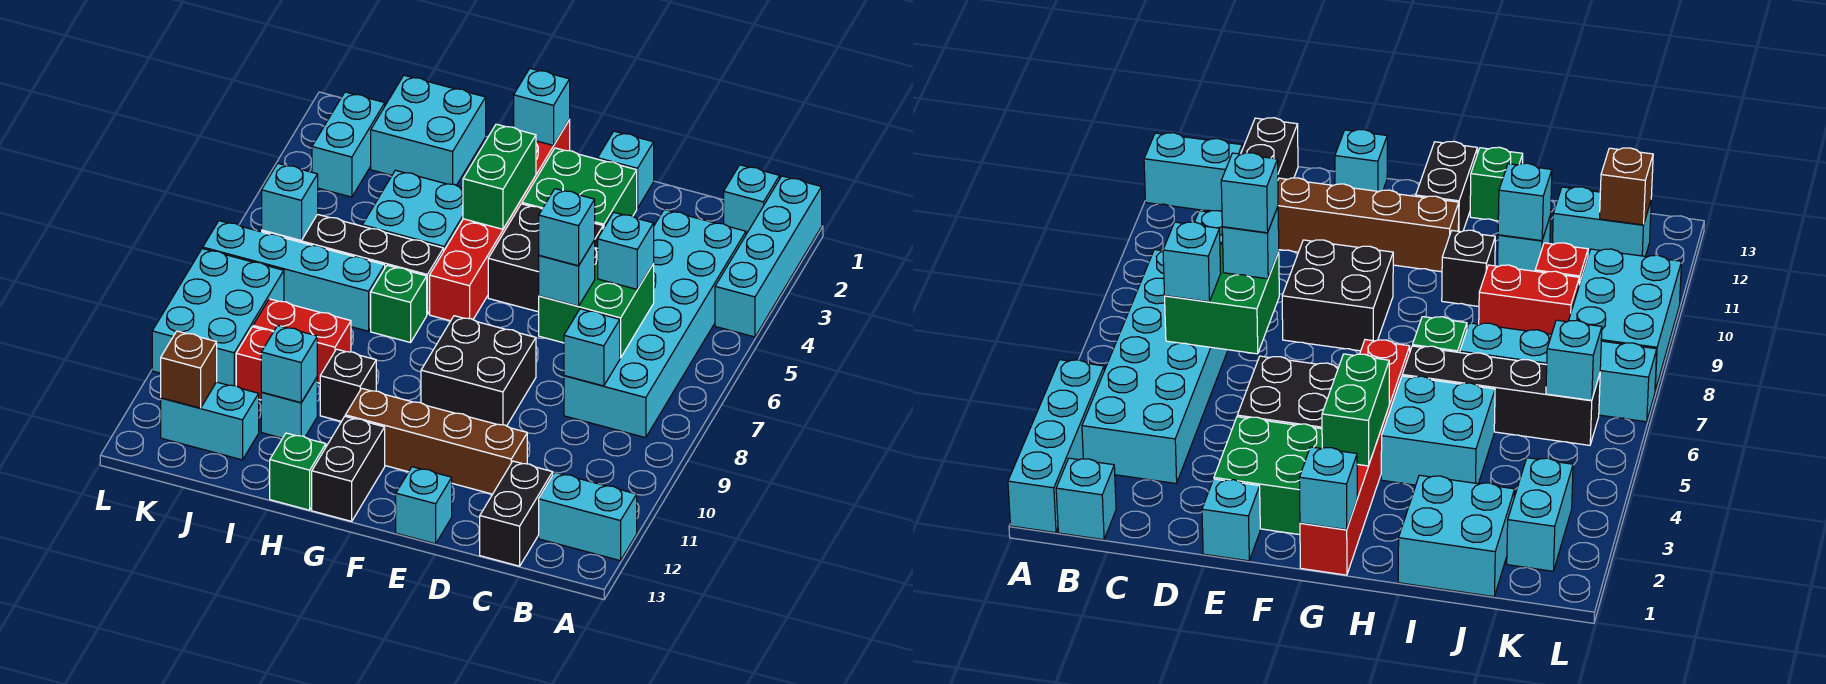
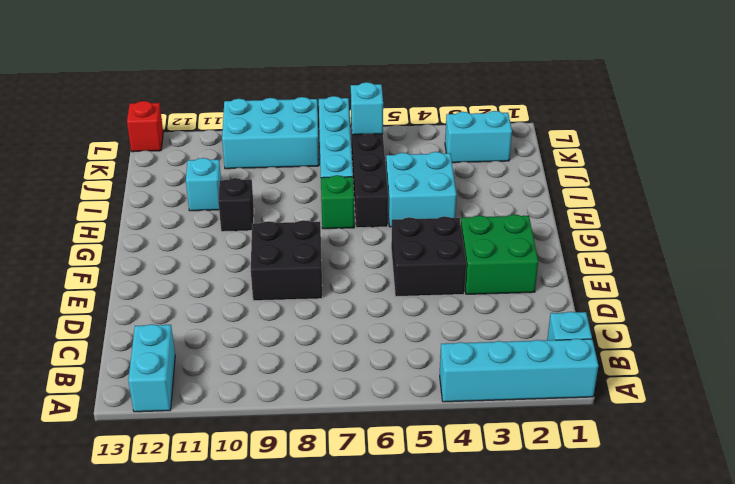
red brick L13 level 1 -> red brick J10 level 1
none -> cyan brick B3:C8 level 1
none -> black brick C12:C13 level 1
none -> brown brick D11:G11 level 1
none -> cyan brick E1 level 1

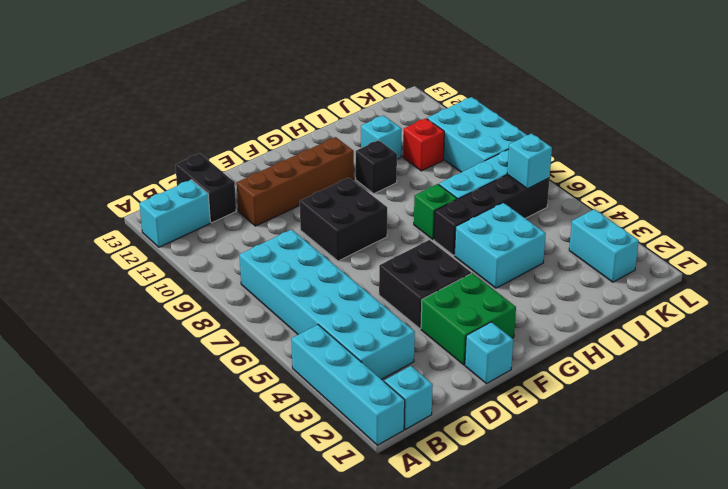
none -> cyan brick E13 level 1
none -> red brick G1:G6 level 1
none -> black brick G12:G13 level 1
none -> green brick H13 level 1

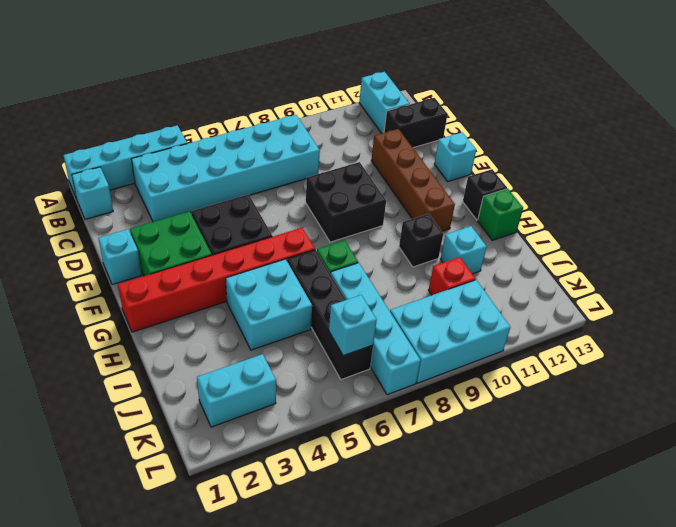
black brick G13 level 1 -> black brick G12:G13 level 1
none -> cyan brick I1:J2 level 1
none -> red brick I9:J9 level 1
none -> cyan brick J12:K12 level 1
none -> green brick C6:D7 level 2

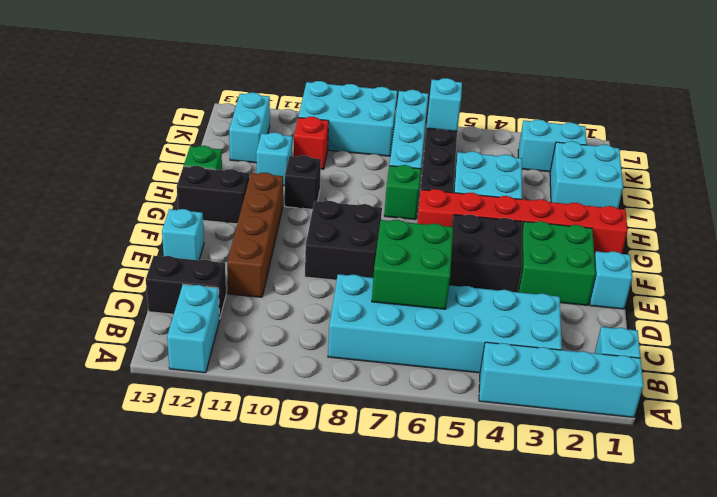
none -> red brick I9:J9 level 1
none -> cyan brick C8 level 2
none -> cyan brick G1 level 2
none -> green brick G3:G4 level 2

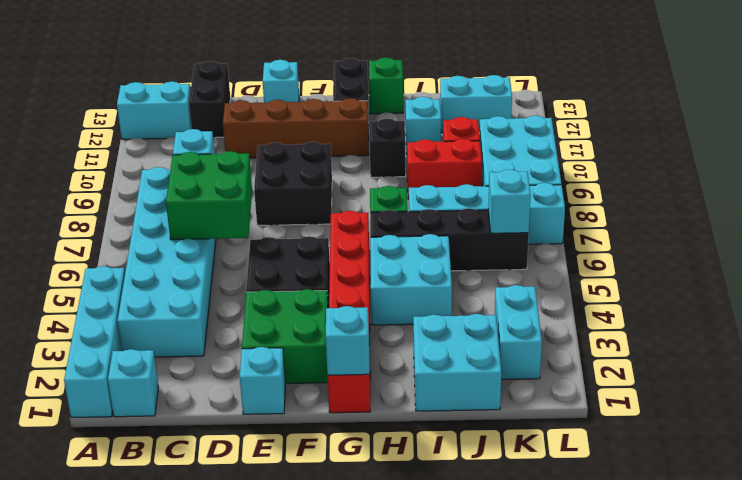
none -> green brick G3:G4 level 2
none -> cyan brick I11 level 2
none -> brown brick K12 level 2
none -> cyan brick C6 level 3

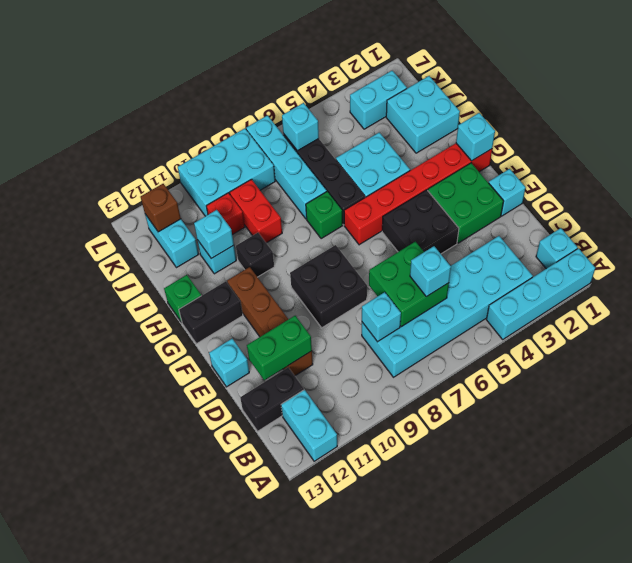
green brick D11:D12 level 2 -> green brick G3:G4 level 2
none -> cyan brick D7 level 3
none -> cyan brick D7 level 4

